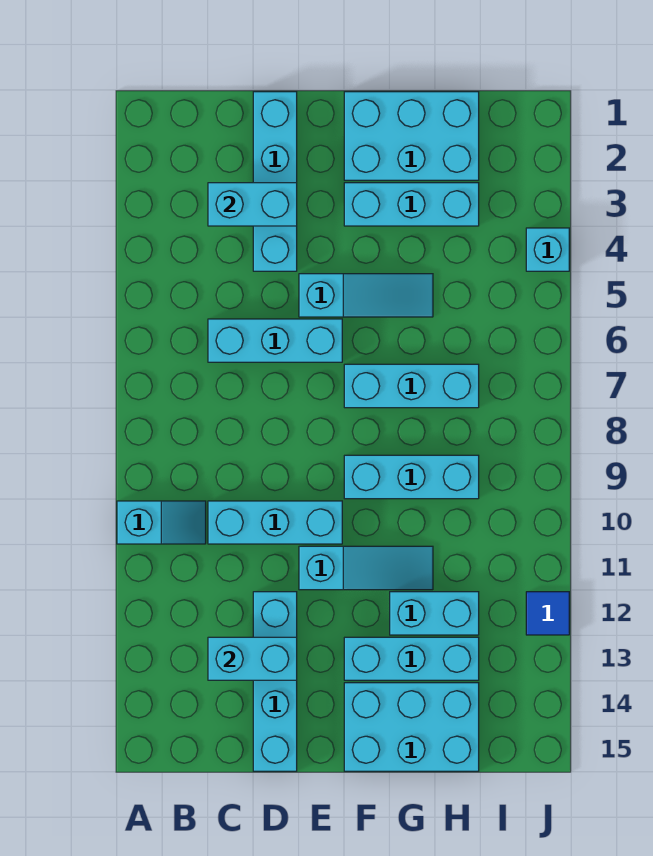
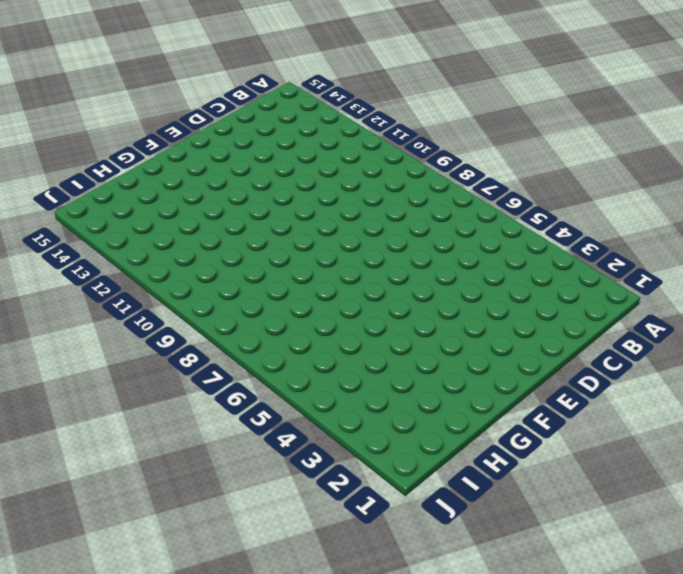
none -> cyan slope A10:B10 level 1 top A
none -> cyan brick C6:E6 level 1
none -> cyan brick C10:E10 level 1

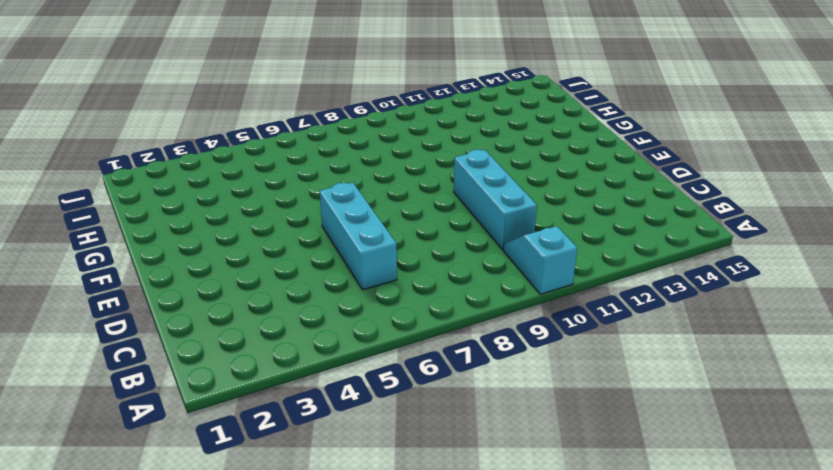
none -> cyan brick D1:D4 level 1
none -> cyan brick D12:D15 level 1
none -> cyan slope E5:G5 level 1 top E

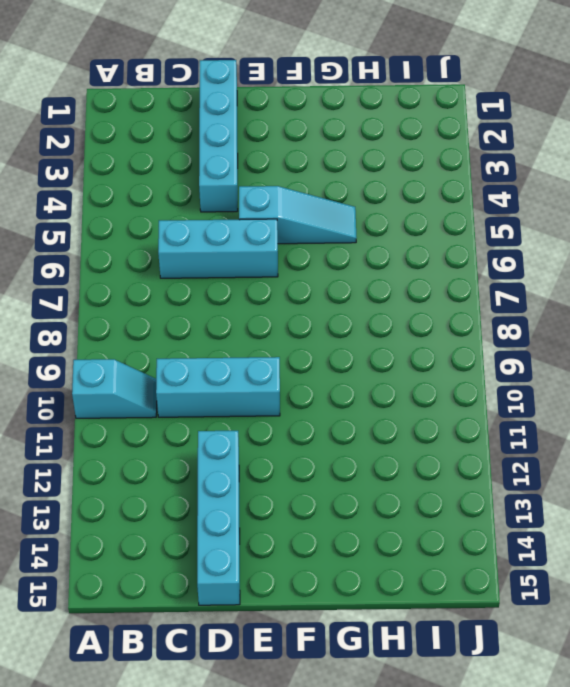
none -> cyan slope E11:G11 level 1 top E
none -> cyan brick F1:H2 level 1
none -> cyan brick F3:H3 level 1

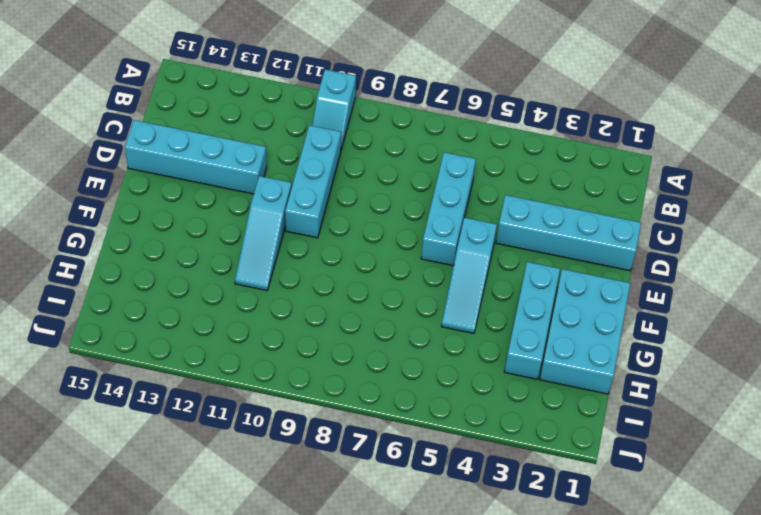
none -> cyan brick F7:H7 level 1
none -> cyan brick F9:H9 level 1
none -> cyan brick F13:H13 level 1

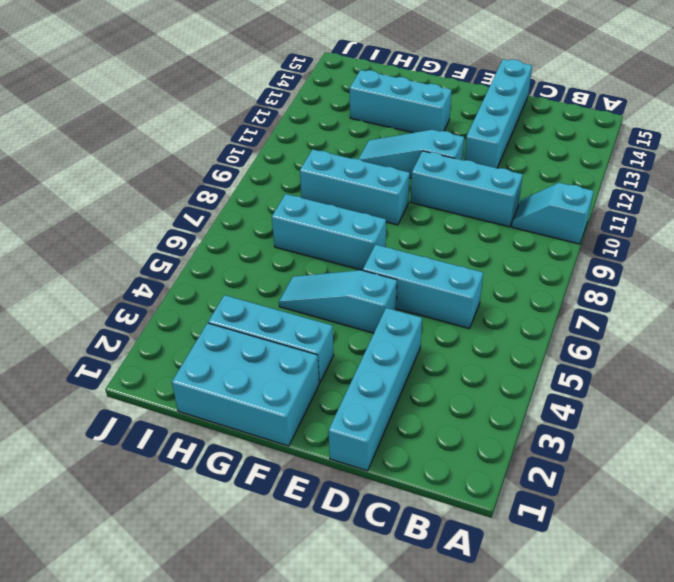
none -> cyan brick F14:H15 level 1
none -> cyan brick G12:H12 level 1
none -> cyan brick J4 level 1

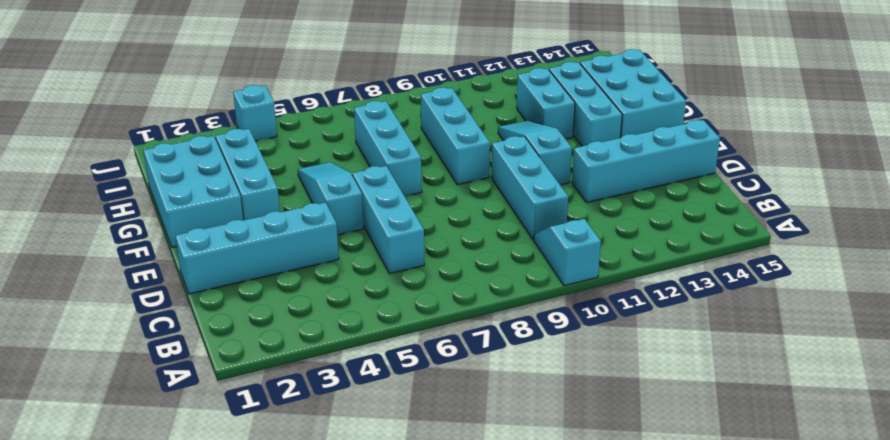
none -> blue tile J12 level 1
none -> cyan brick C3:D3 level 2
none -> cyan brick C13:D13 level 2

